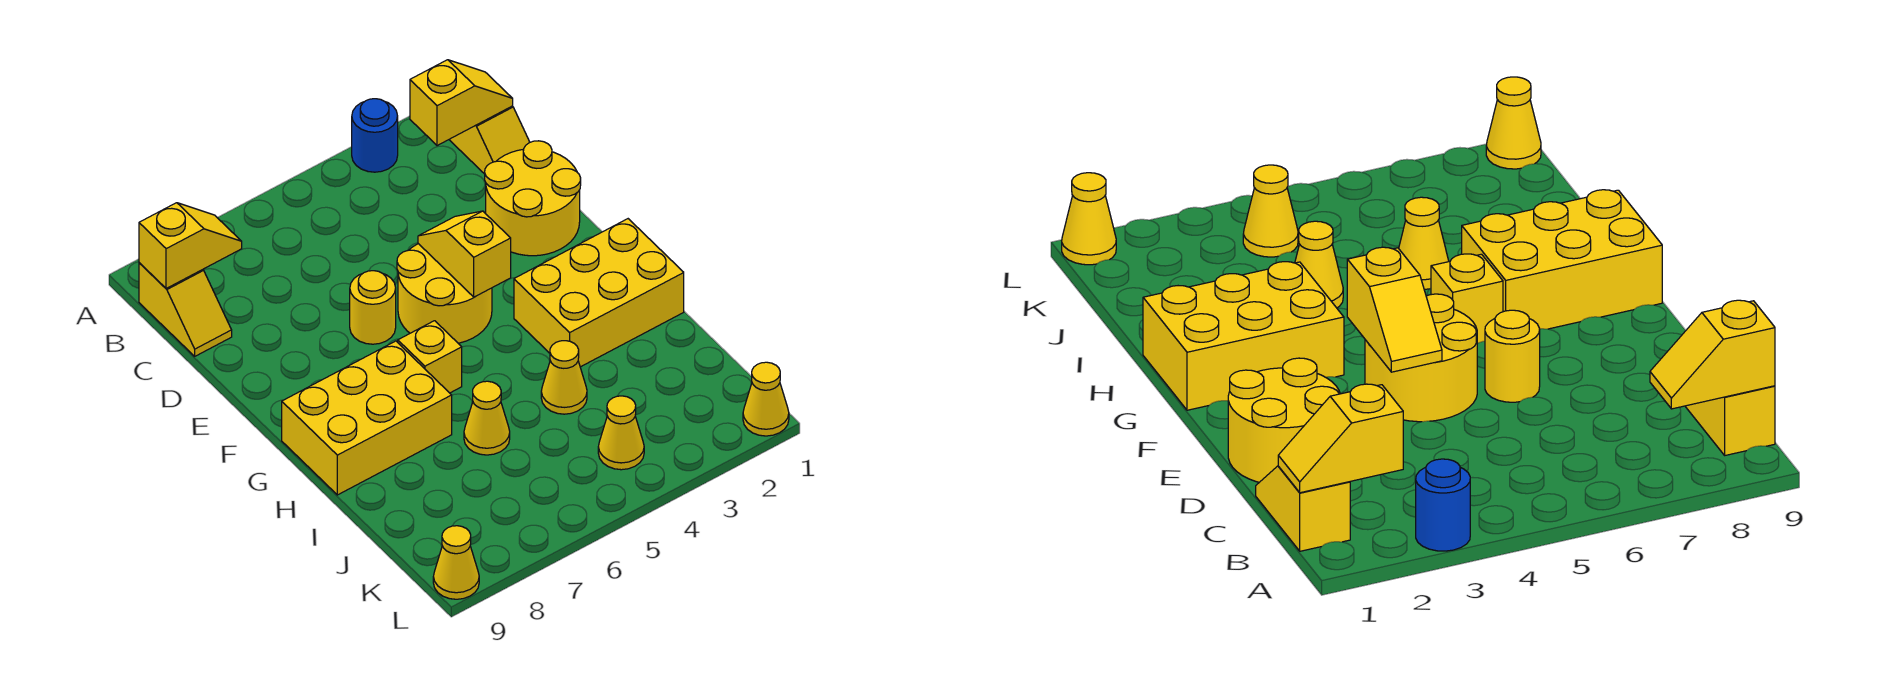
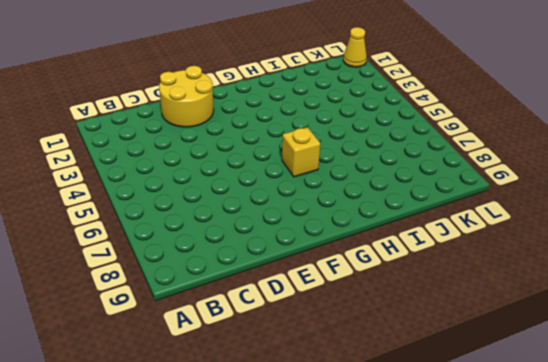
none -> blue round brick A3 level 1
none -> yellow slope B1:C1 level 1 top B
none -> yellow slope B9:C9 level 1 top B

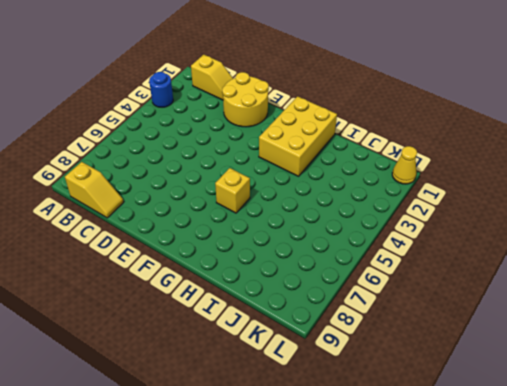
none -> yellow round brick E4:F5 level 1
none -> yellow round brick E6 level 1
none -> yellow brick G7:H9 level 1

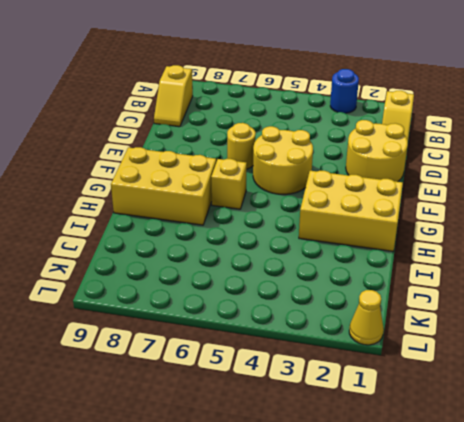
none -> yellow cone I4 level 1
none -> yellow cone I6 level 1
none -> yellow cone K4 level 1

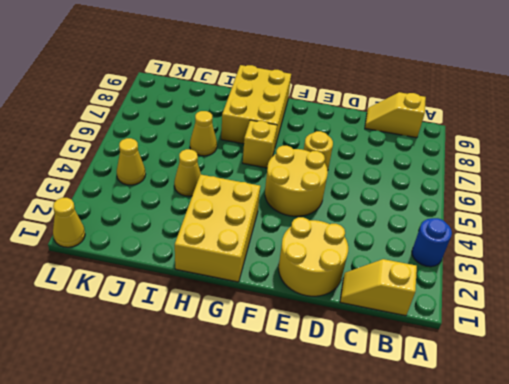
none -> yellow cone L9 level 1
none -> yellow slope B1:B2 level 2 top 2
none -> yellow slope B8:B9 level 2 top 9

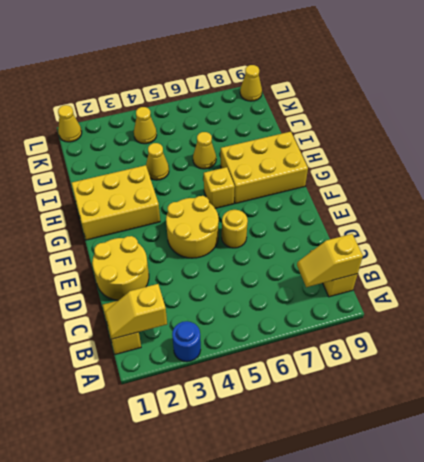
none -> yellow slope E4:F4 level 2 top F

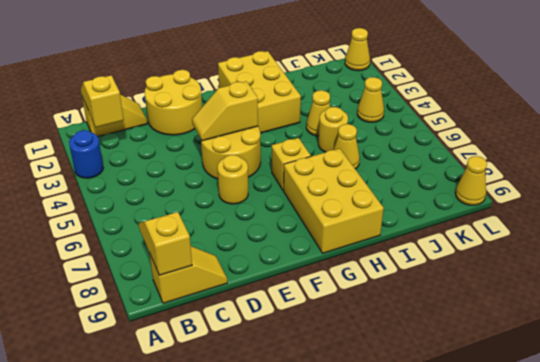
yellow round brick I5 level 1 -> none

